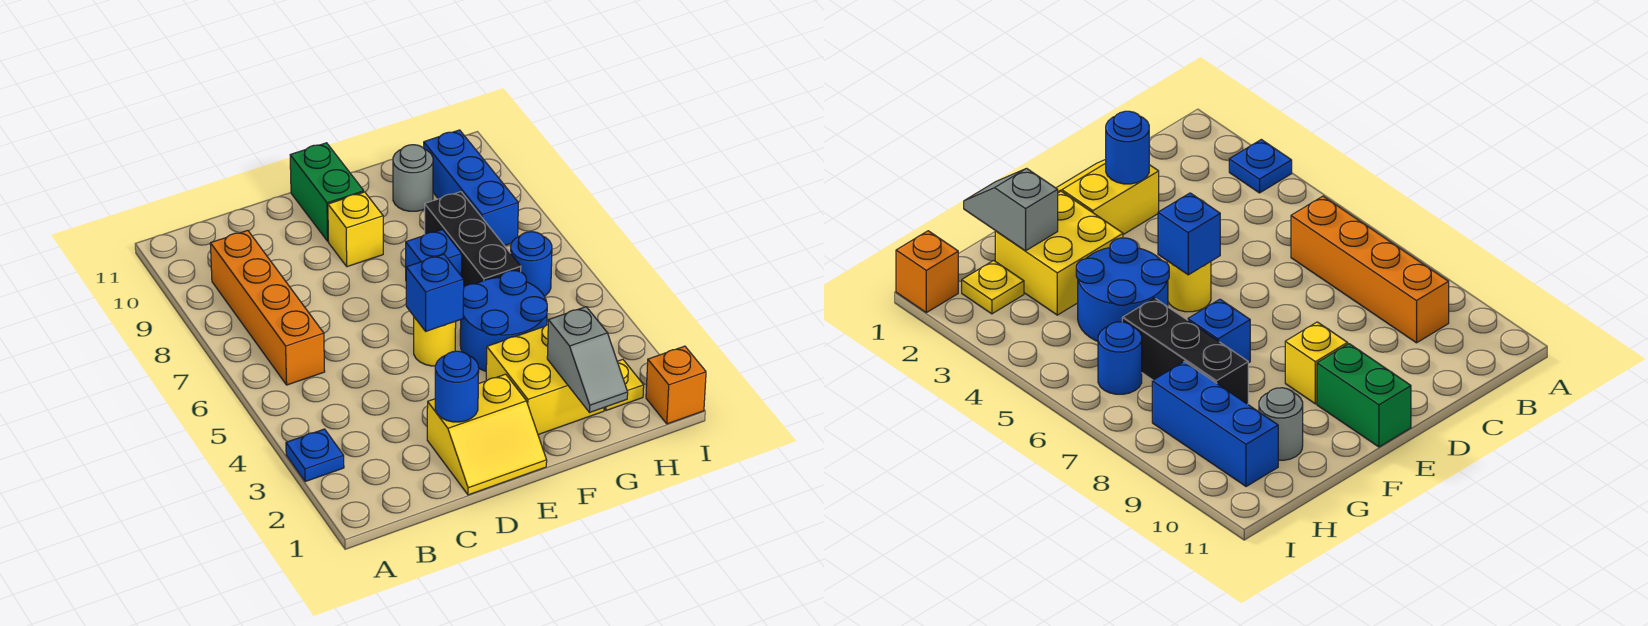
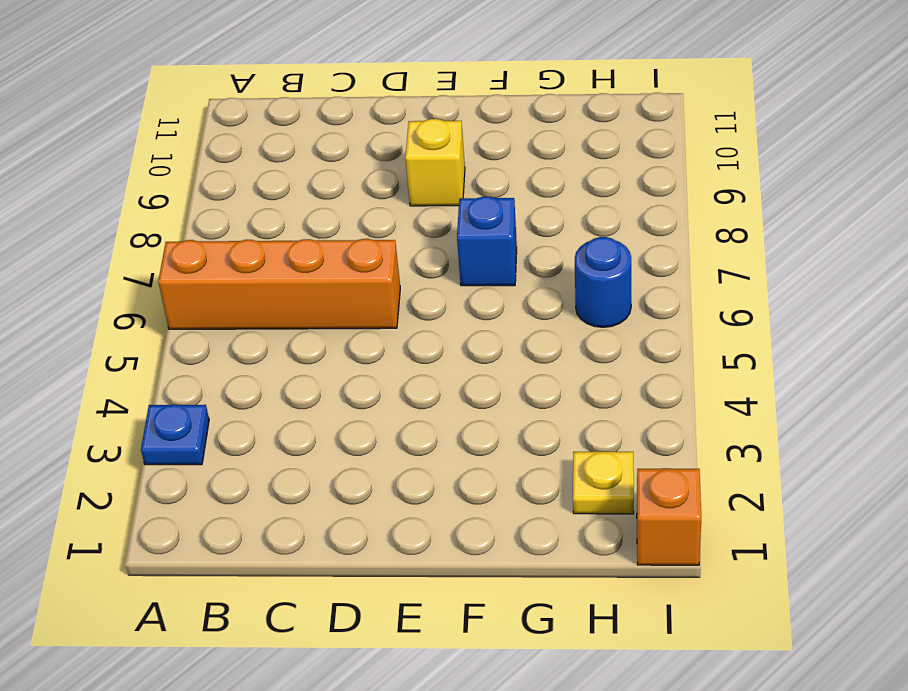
orange brick A6:D6 level 1 -> orange brick B6:B9 level 1
none -> yellow slope D1:E2 level 1 top 2
none -> yellow round brick E5 level 1
none -> green brick E10:E11 level 1

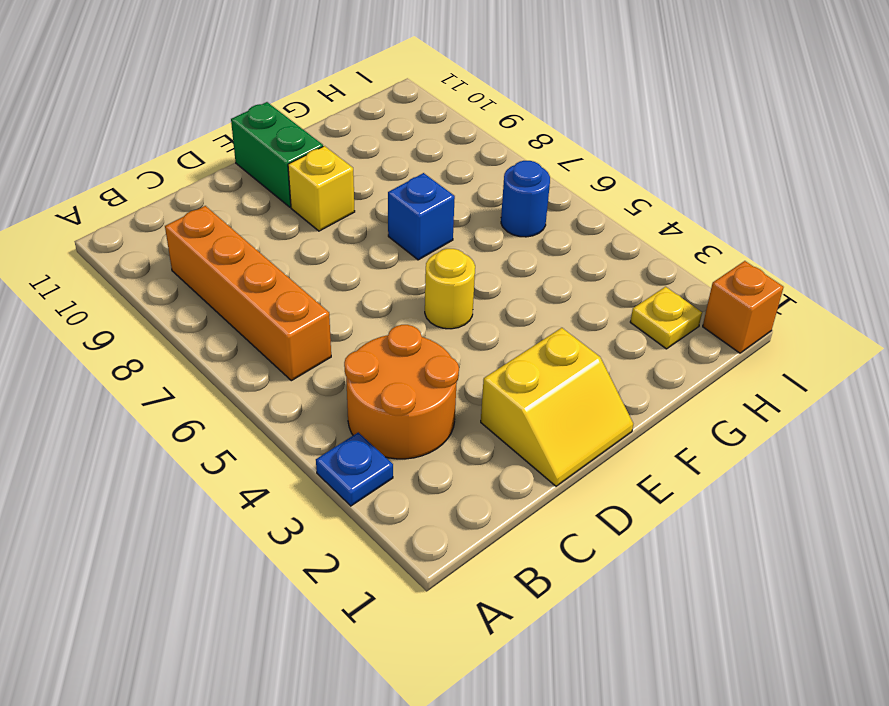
orange round brick B3:C4 level 1 -> none
none -> yellow brick F2:G3 level 1
none -> blue round brick F4:G5 level 1
none -> black brick G6:G8 level 1

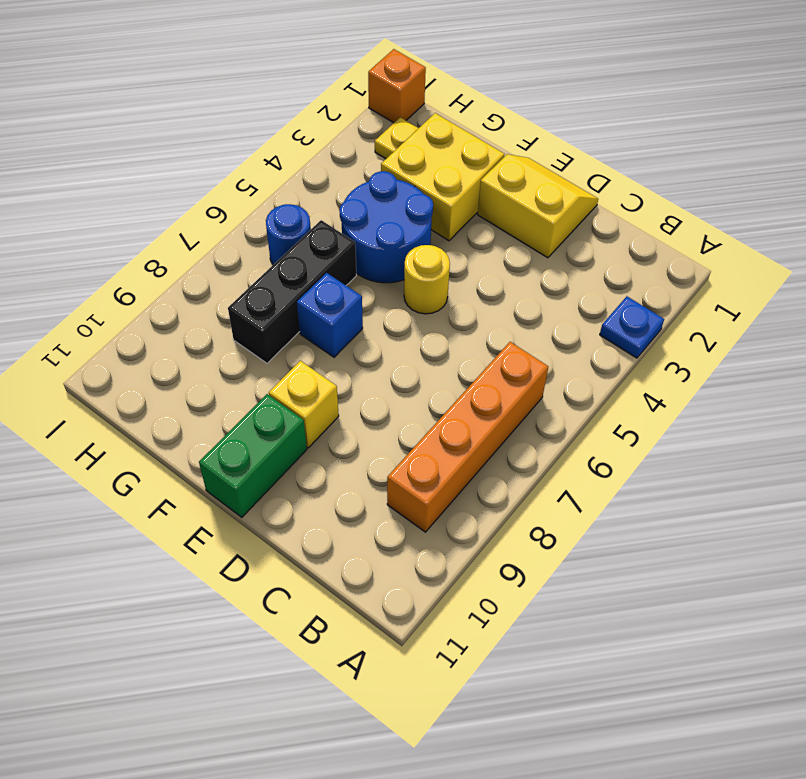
none -> grey round brick G10 level 1
none -> blue brick H8:H10 level 1
none -> blue round brick D2 level 2

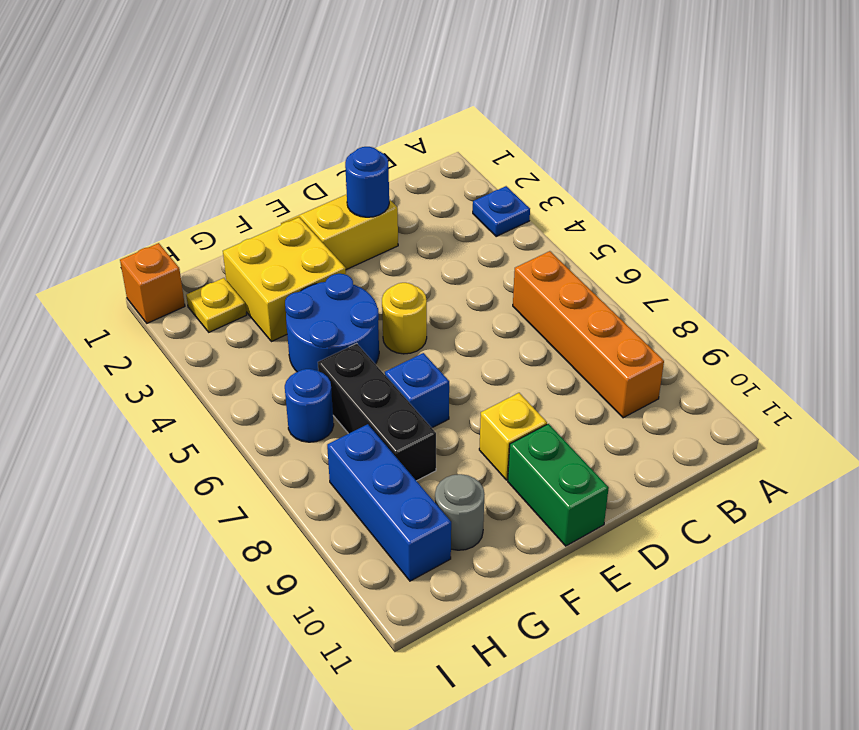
none -> blue brick E5 level 2
none -> grey slope G1:G2 level 2 top 2

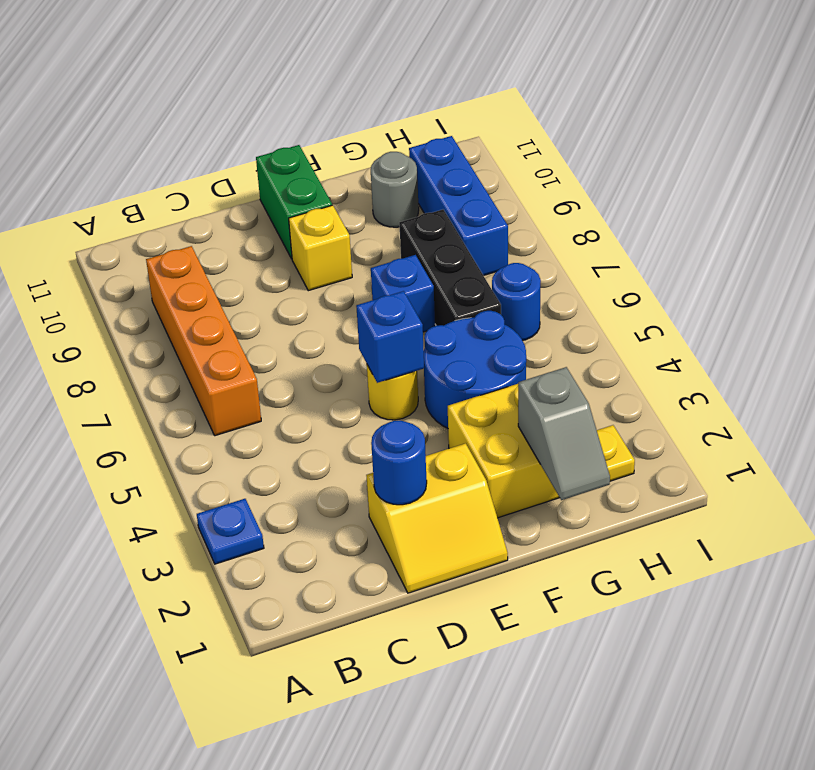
none -> orange brick I1 level 1

